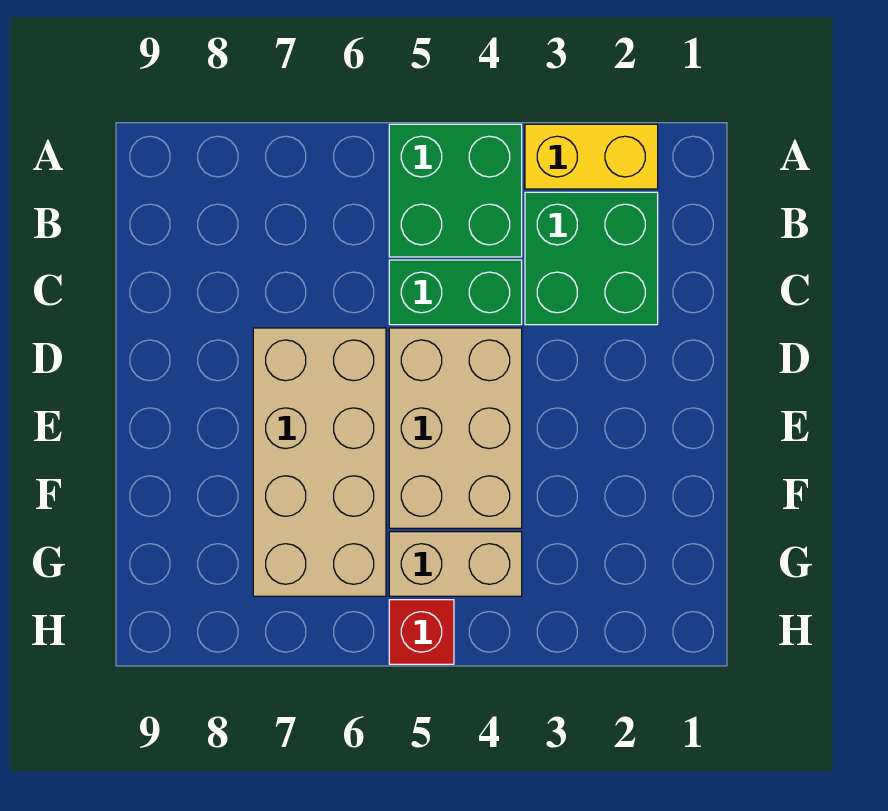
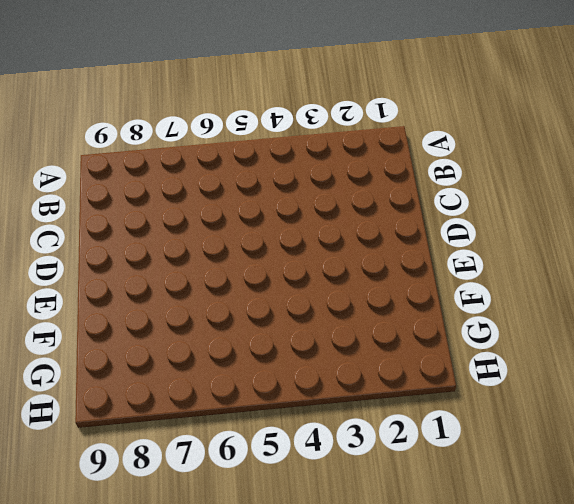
none -> yellow brick A2:A3 level 1
none -> green brick A4:B5 level 1

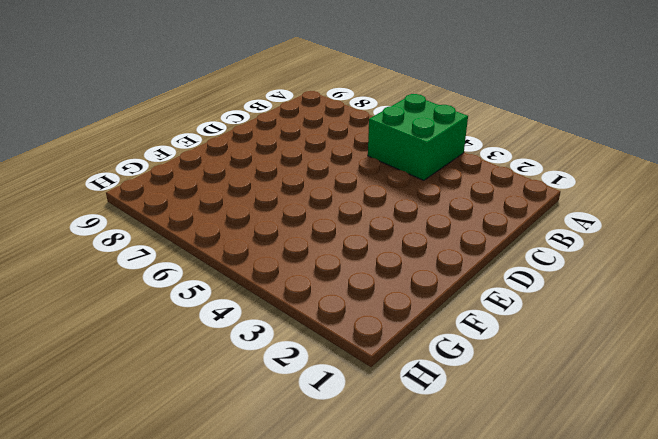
none -> yellow brick A2:A3 level 1
none -> green brick B2:C3 level 1

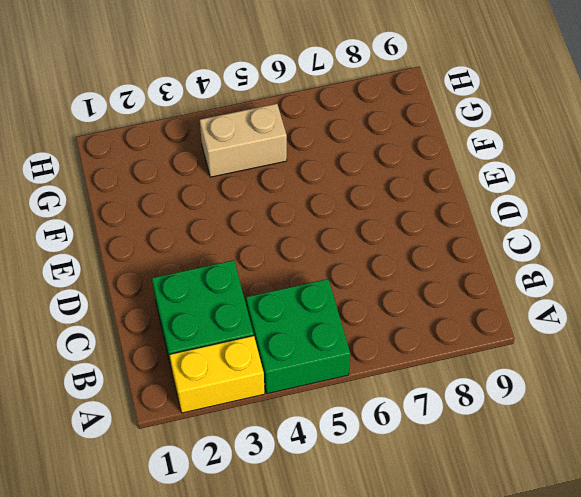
none -> green brick C4:C5 level 1
none -> tan brick D4:F5 level 1

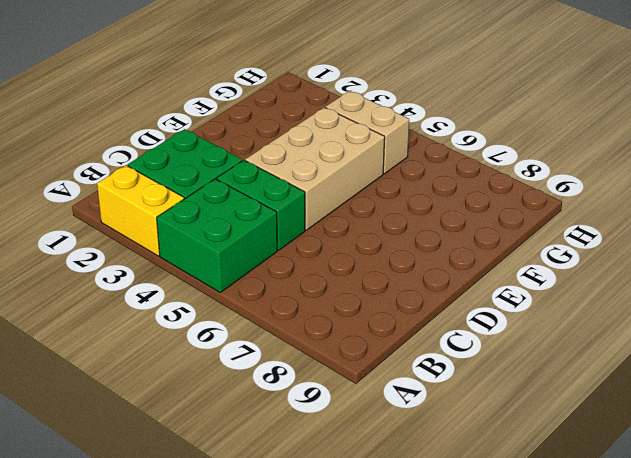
none -> tan brick D6:G7 level 1
none -> red brick H5 level 1

